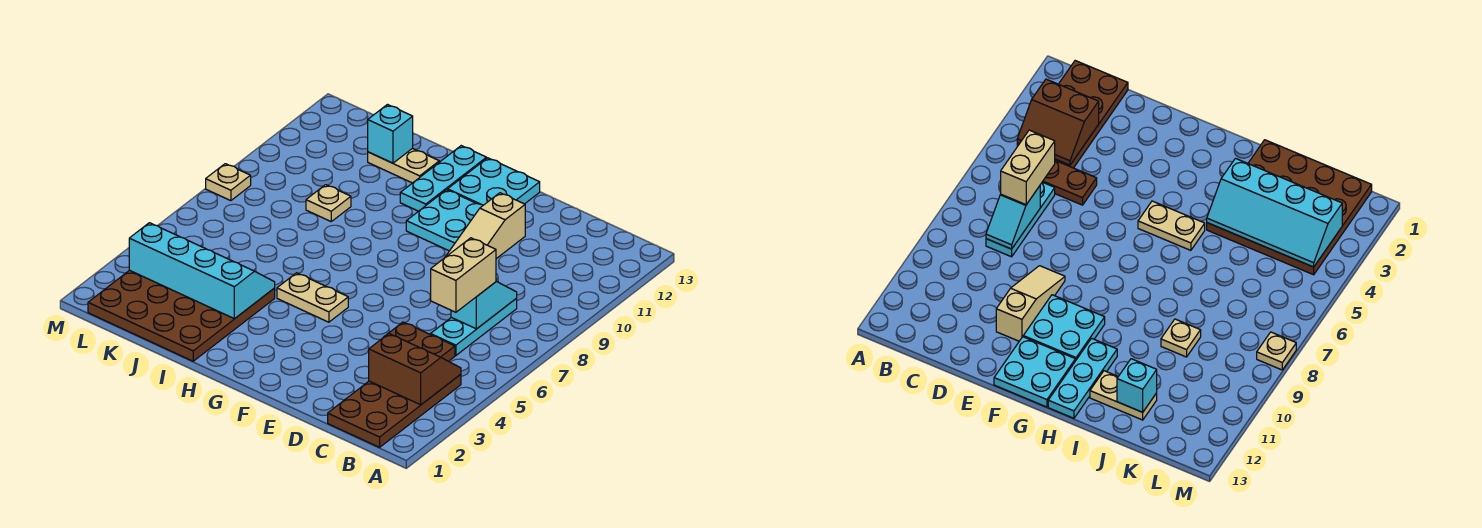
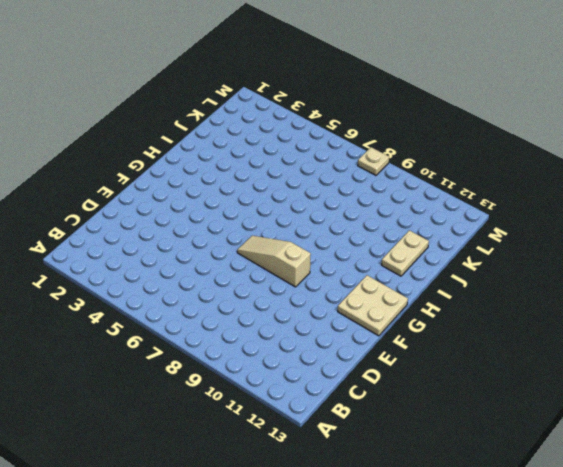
tan slope F7:F9 level 1 top 9 -> tan slope E9:E11 level 1 top 11
tan plate F12:G13 level 1 -> cyan plate F12:G13 level 1
none -> brown plate B1:C4 level 1
none -> brown plate C5:D5 level 1
none -> cyan plate C6:C8 level 1

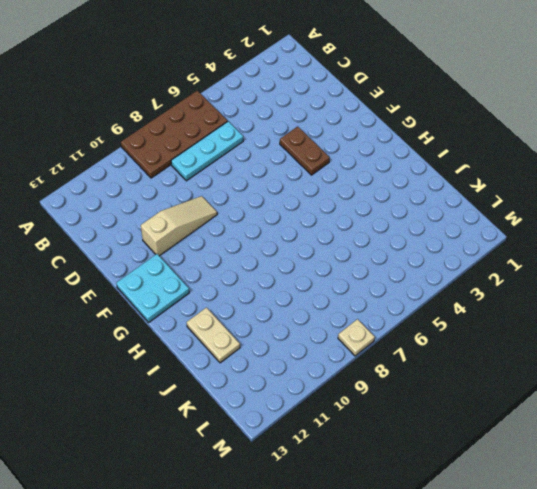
brown plate A6:B9 level 1 -> brown plate B1:C4 level 1
brown plate E4:F4 level 1 -> brown plate C5:D5 level 1
none -> cyan plate F10:G11 level 1
none -> tan plate G5:H5 level 1
none -> cyan plate H11:H13 level 1

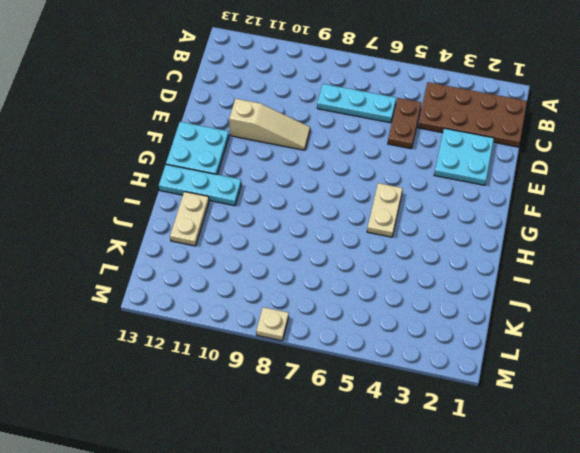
cyan plate D2:E3 level 1 -> cyan plate F10:G11 level 1
none -> brown plate I1:L4 level 1
none -> tan plate J9 level 1
none -> brown slope B3:C4 level 2 top 3

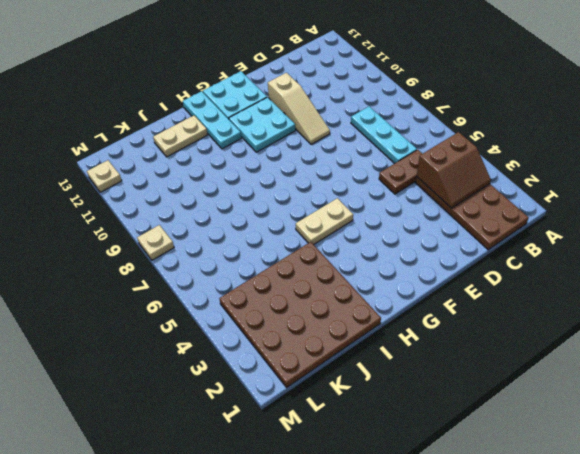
brown slope B3:C4 level 2 top 4 -> brown slope B3:C4 level 2 top 3
tan plate M12 level 1 -> tan plate J9 level 1
none -> cyan slope C7:C8 level 2 top 7
none -> cyan slope I3:L4 level 2 top 3
none -> cyan brick J12 level 2

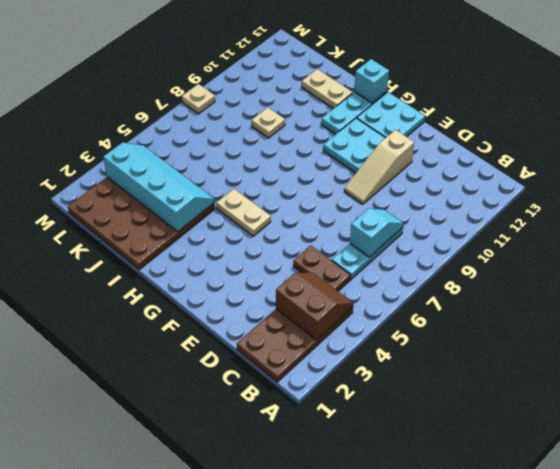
cyan brick H13 level 2 -> cyan brick J12 level 2
none -> tan brick C6:C7 level 3

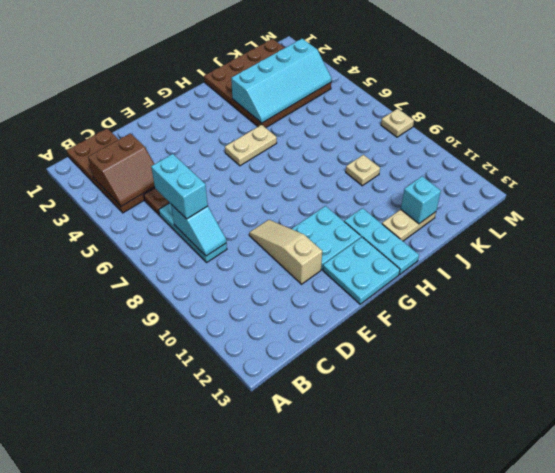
cyan brick C6:C7 level 3 -> tan brick C6:C7 level 3

